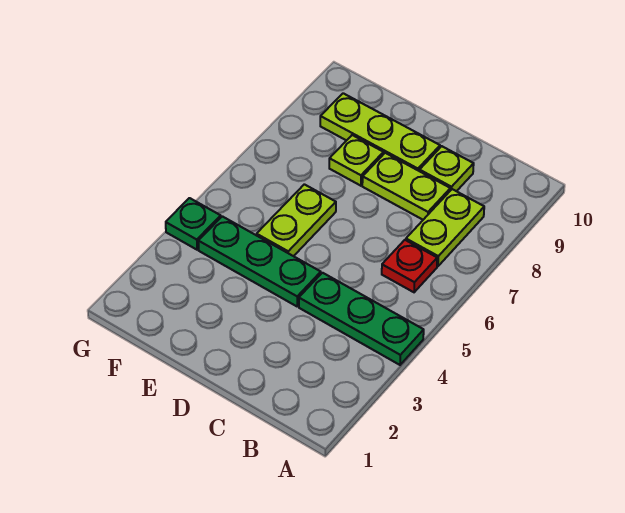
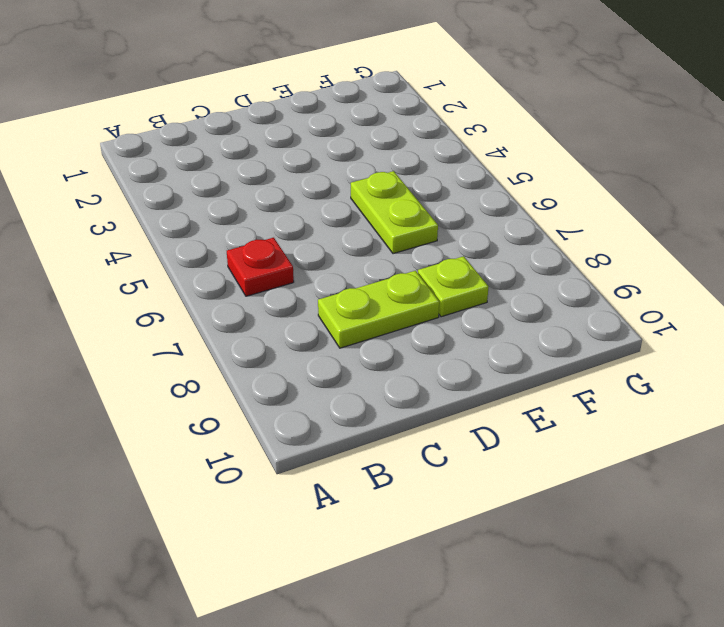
none -> green plate A4:C4 level 1
none -> lime plate B7:B8 level 1

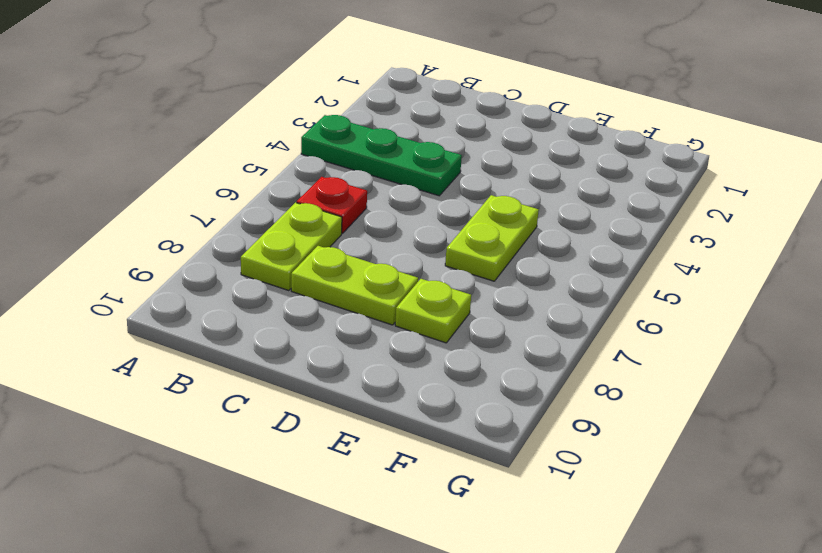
none -> lime plate C9 level 1
none -> green plate D4:F4 level 1

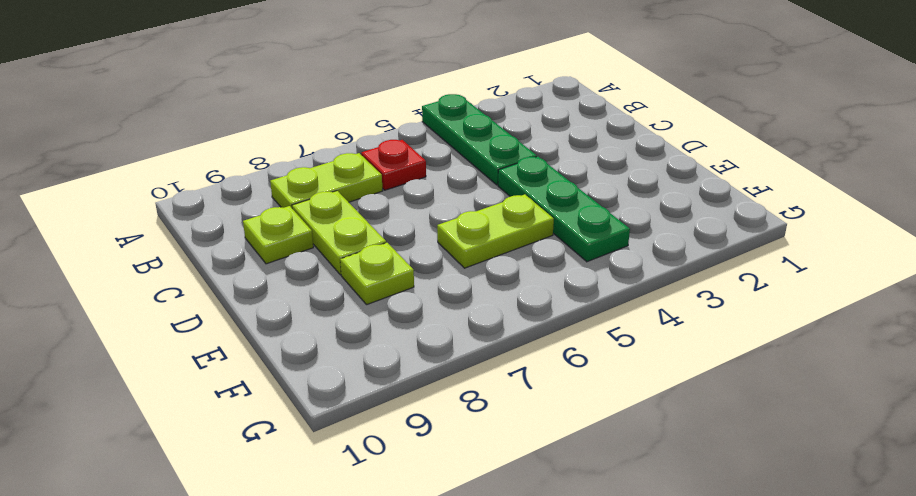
none -> lime plate D9:F9 level 1
none -> green plate G4 level 1

